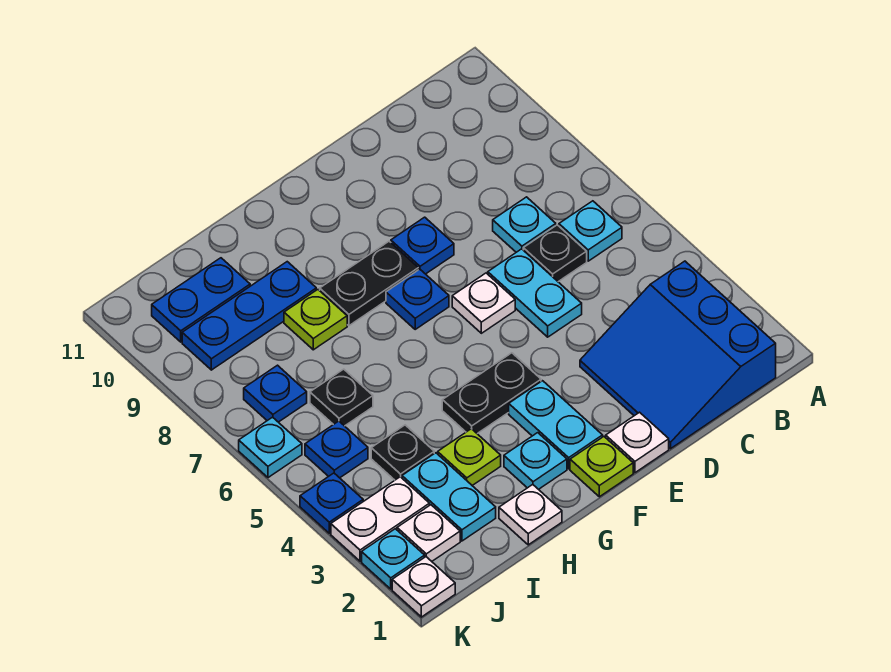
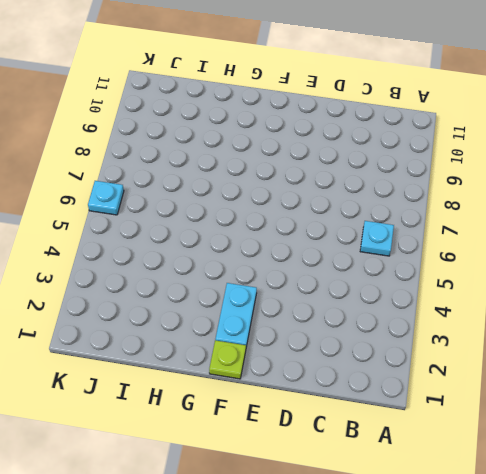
none -> blue slope B1:D3 level 1 top B
none -> black plate C6 level 1
none -> cyan plate C7 level 1
none -> cyan plate D5:D6 level 1

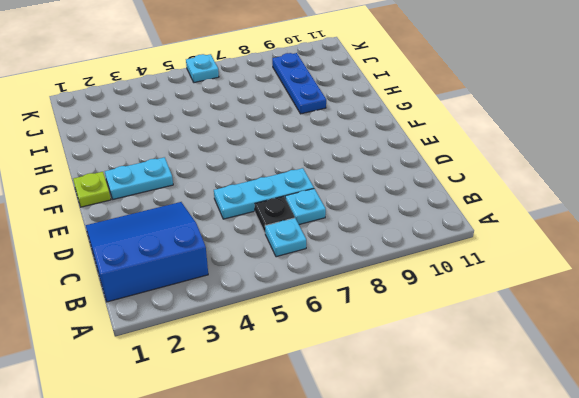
cyan plate D5:D7 level 1 -> cyan plate D5:D6 level 1
none -> white plate E1 level 1
none -> white plate E6 level 1
none -> blue plate E8 level 1
none -> black plate F4:G4 level 1

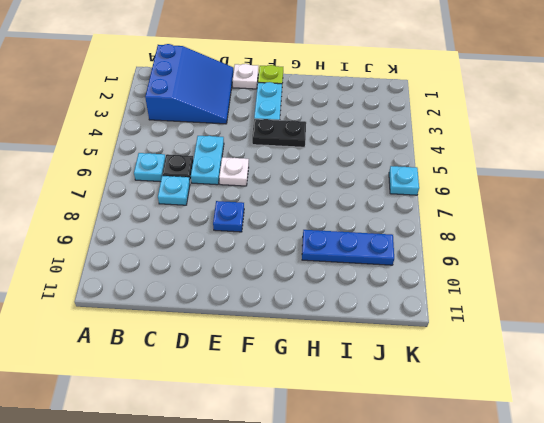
none -> blue plate F7 level 1
none -> black plate F8:G8 level 1
none -> cyan plate G2 level 1
none -> white plate H1 level 1

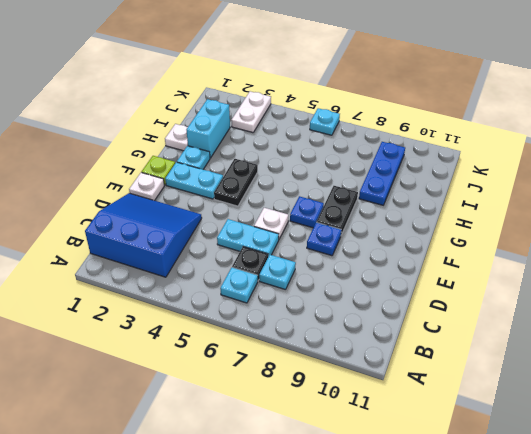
cyan brick H2:I2 level 1 -> cyan plate I2:I3 level 1
none -> lime plate H3 level 1
none -> lime plate H8 level 1
none -> black plate I4 level 1
none -> black plate I6 level 1

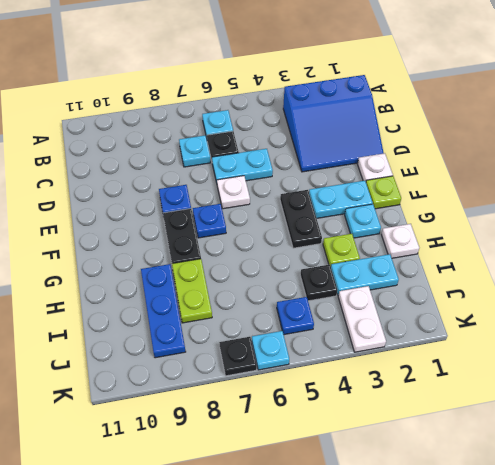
lime plate H8:I8 level 1 -> lime plate H8 level 1
black plate K7 level 1 -> black plate I6 level 1
none -> blue plate I10:J10 level 1
none -> white plate J2 level 1
none -> blue plate J7 level 1
none -> white plate K1 level 1

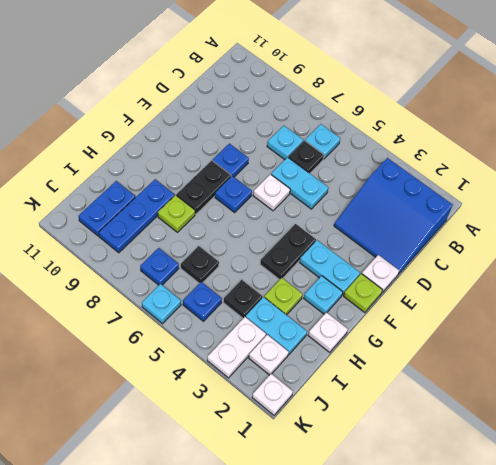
none -> cyan plate K2 level 1
none -> blue plate K4 level 1

